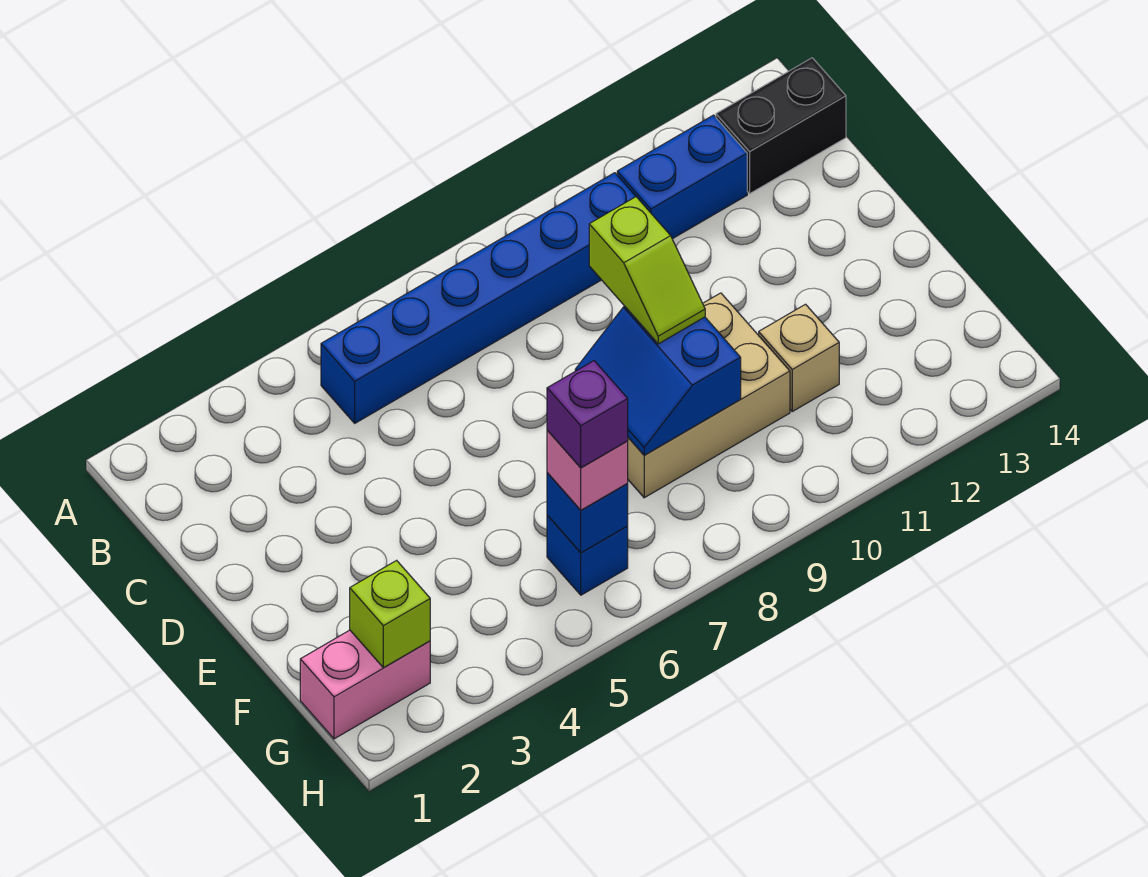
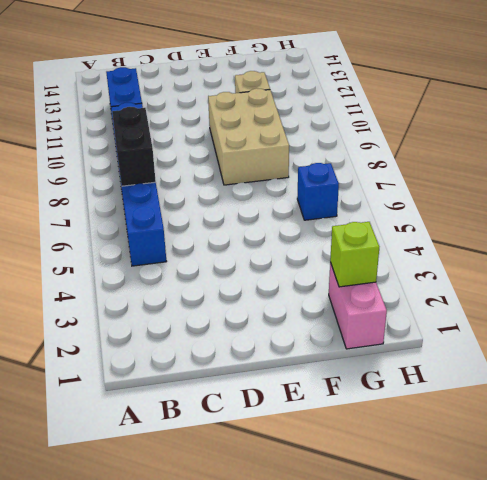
black brick B7:B8 level 2 -> black brick B13:B14 level 1
none -> blue slope E8:F9 level 2 top 9
none -> blue brick G6 level 2
none -> lime slope D9:E9 level 3 top D

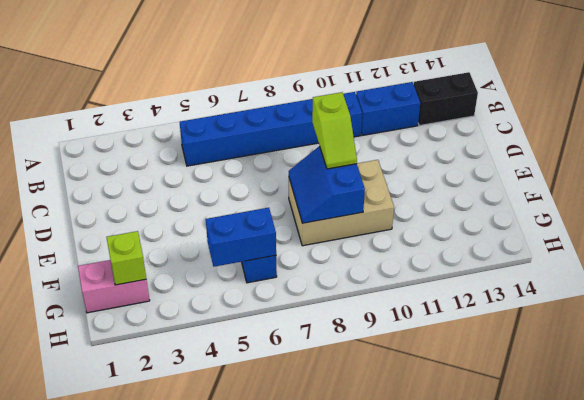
blue brick G5:G6 level 2 -> blue brick G6 level 2
none -> tan brick F11 level 1
none -> pink brick G6 level 3
none -> purple brick G6 level 4

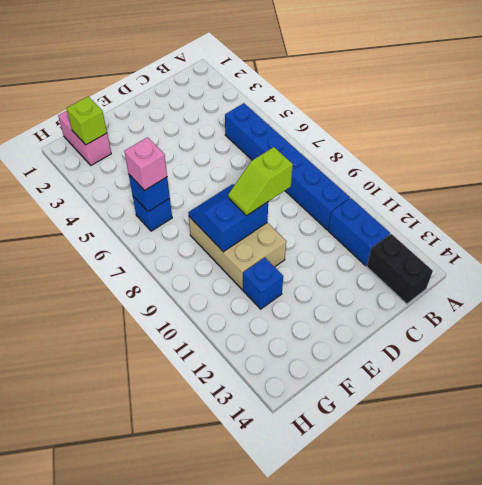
blue brick F11 level 1 -> tan brick F11 level 1
none -> purple brick G6 level 4

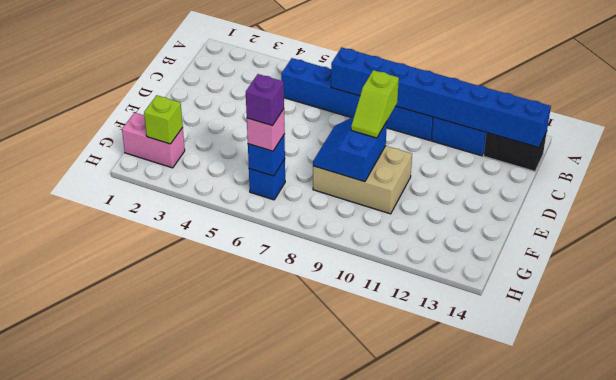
blue brick B7:B14 level 2 -> none
none -> tan brick F11 level 1

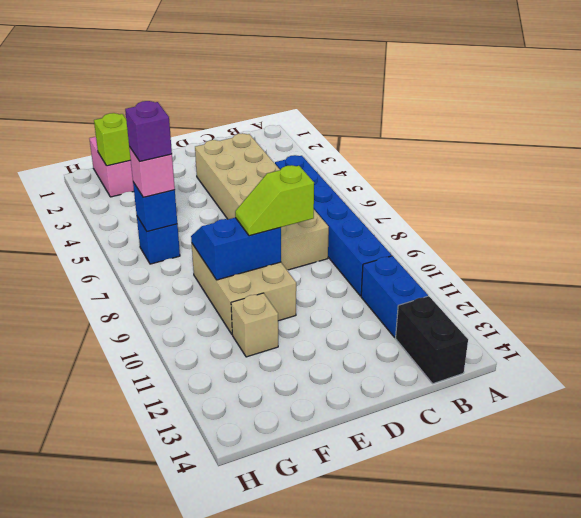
tan brick C3:D8 level 1 -> none

